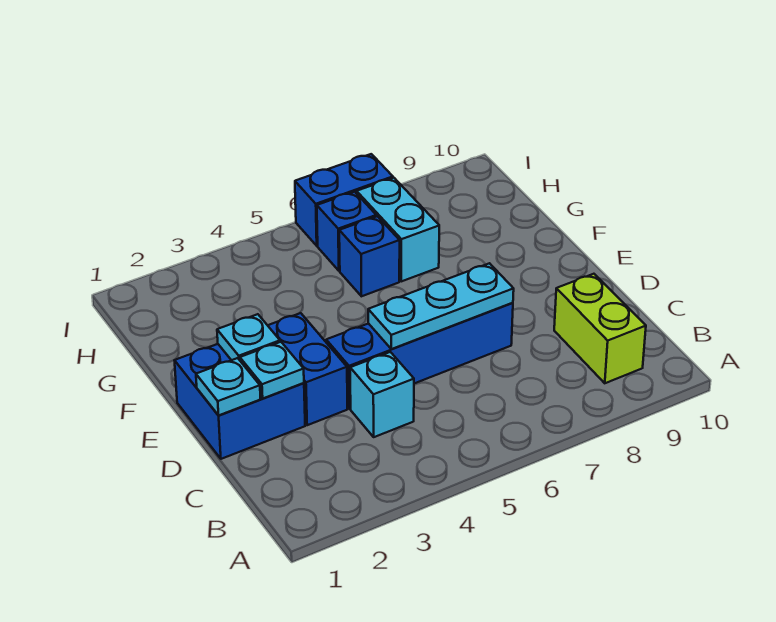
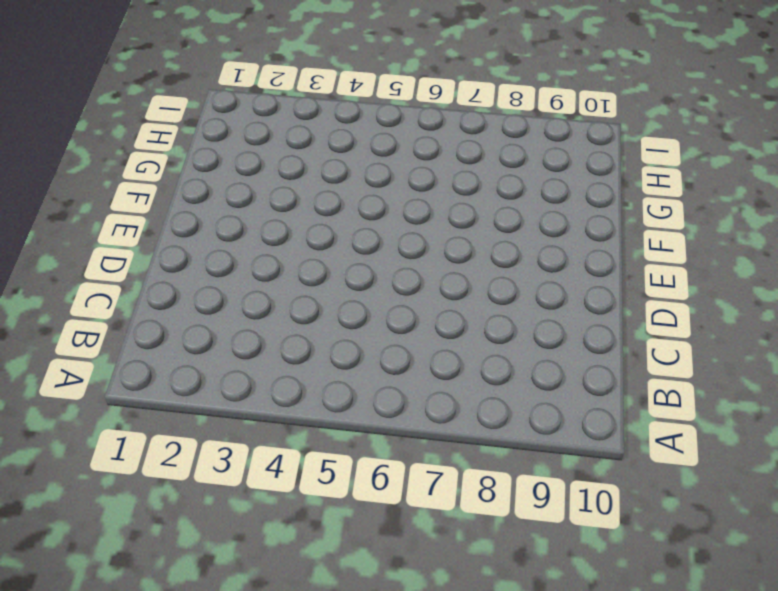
none -> lime brick B9:C9 level 1
none -> cyan brick C4 level 1
none -> blue brick D1:E2 level 1

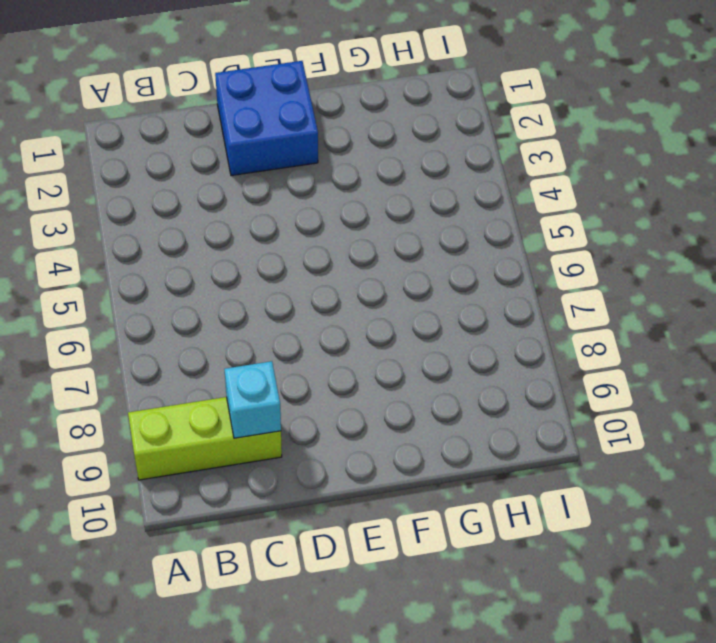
lime brick A9:C9 level 1 -> lime brick B9:C9 level 1
cyan brick C9 level 2 -> cyan brick C4 level 1
none -> blue brick D3:E3 level 1
none -> blue brick D4:D7 level 1
none -> blue brick G6 level 1

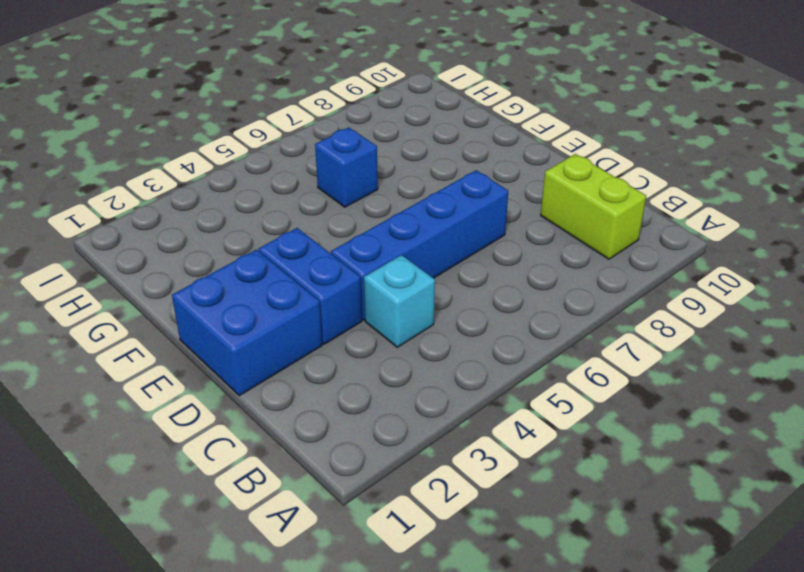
none -> cyan brick G7:H7 level 1
none -> blue brick H6 level 1
none -> blue brick I6:I7 level 1

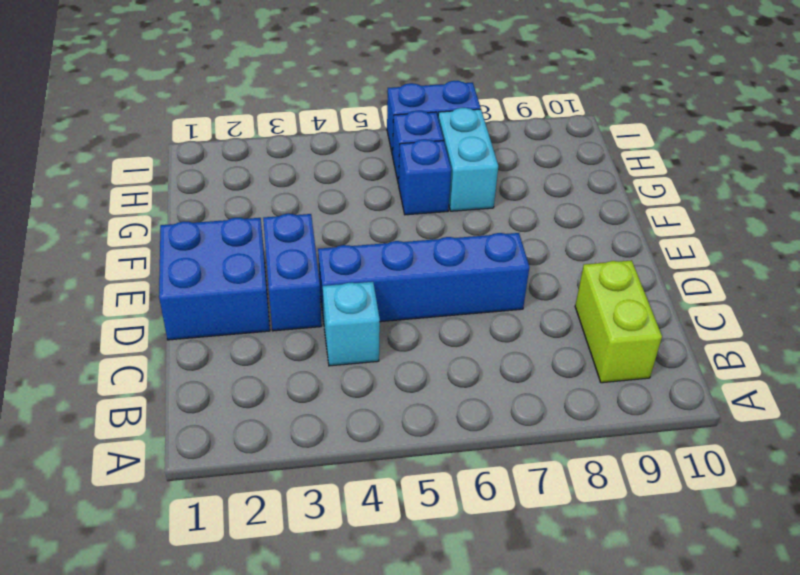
none -> cyan plate D1 level 2
none -> cyan plate D2 level 2
none -> cyan plate D5:D7 level 2

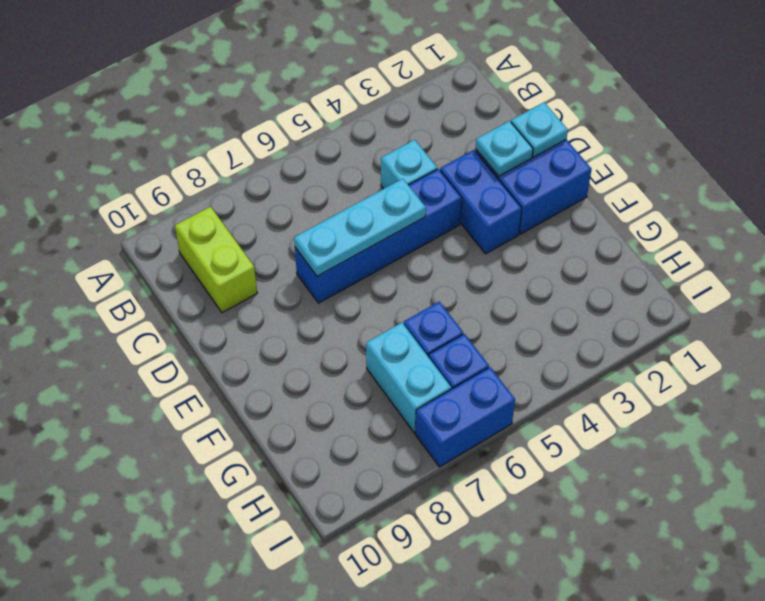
none -> cyan plate E2 level 2

